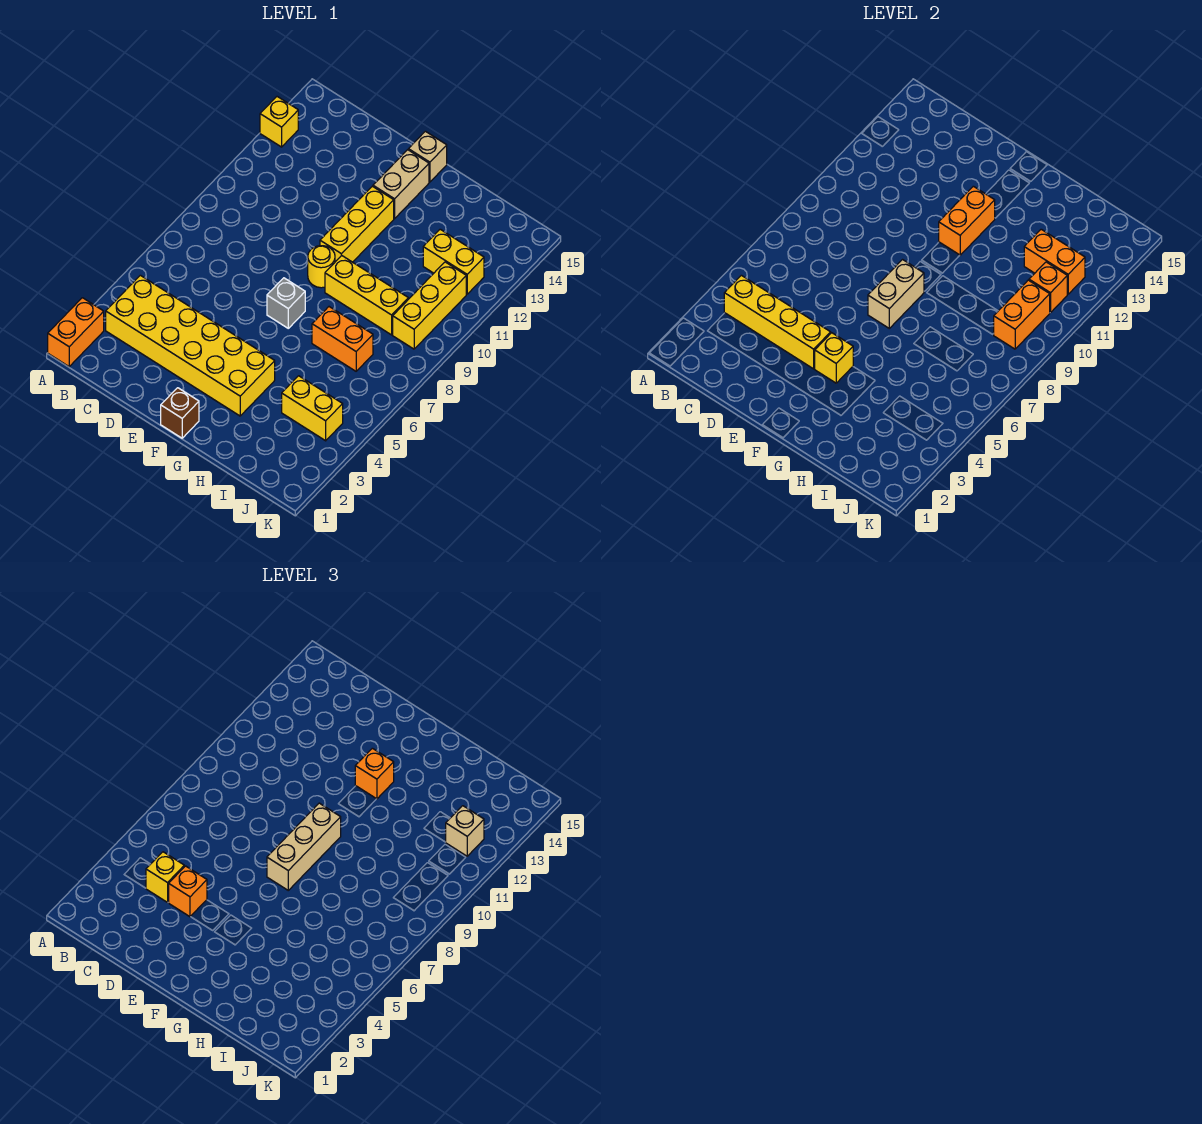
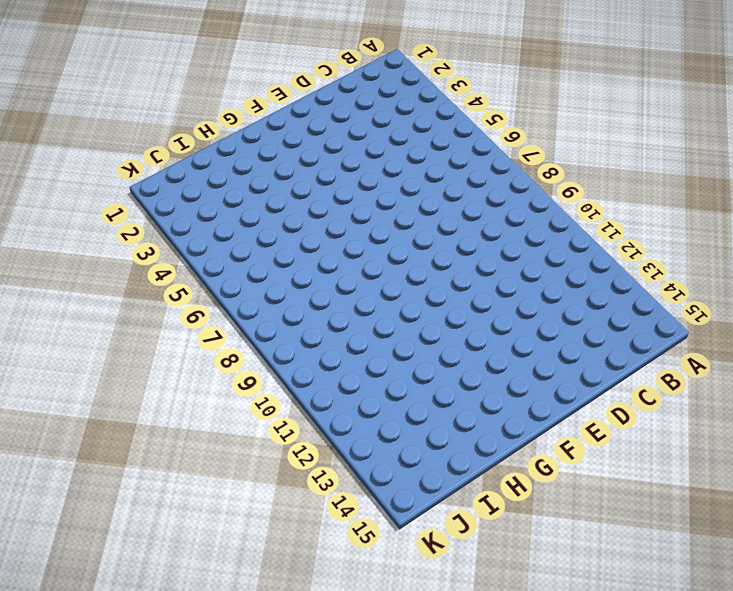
none -> orange brick A1:A2 level 1
none -> yellow brick A13 level 1
none -> yellow brick B3:G4 level 1

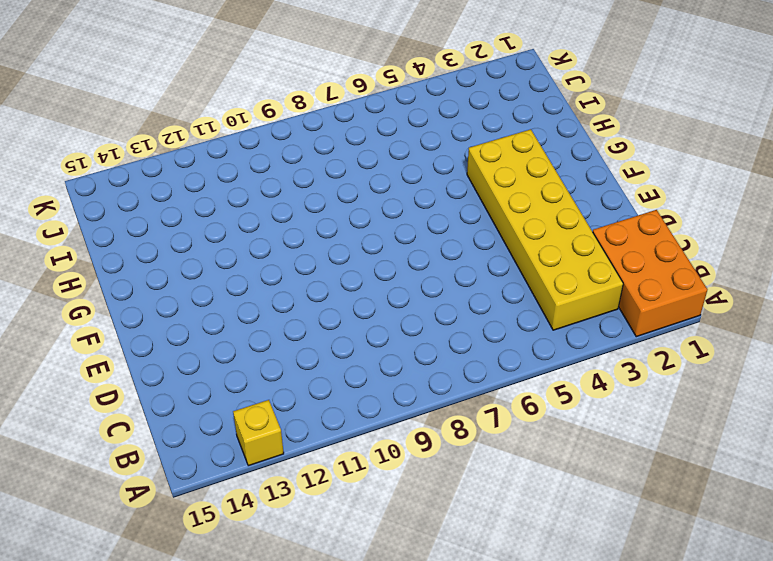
orange brick A1:C2 level 1 -> orange brick A1:A2 level 1
none -> brown brick F1 level 1
none -> grey brick F7 level 1
none -> yellow round brick F9 level 1

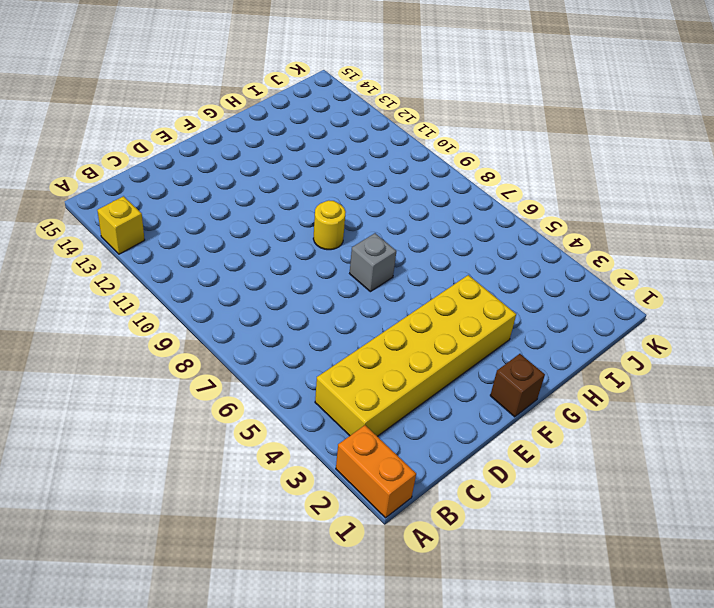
none -> yellow brick F10:F12 level 1
none -> tan brick F13:F14 level 1
none -> tan brick F15 level 1

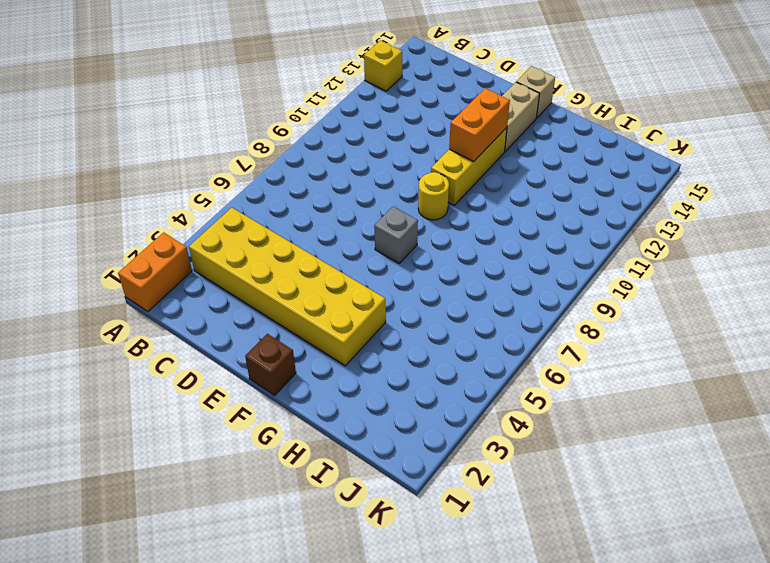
none -> yellow brick G9:I9 level 1
none -> orange brick H7:I7 level 1
none -> yellow brick I4:J4 level 1

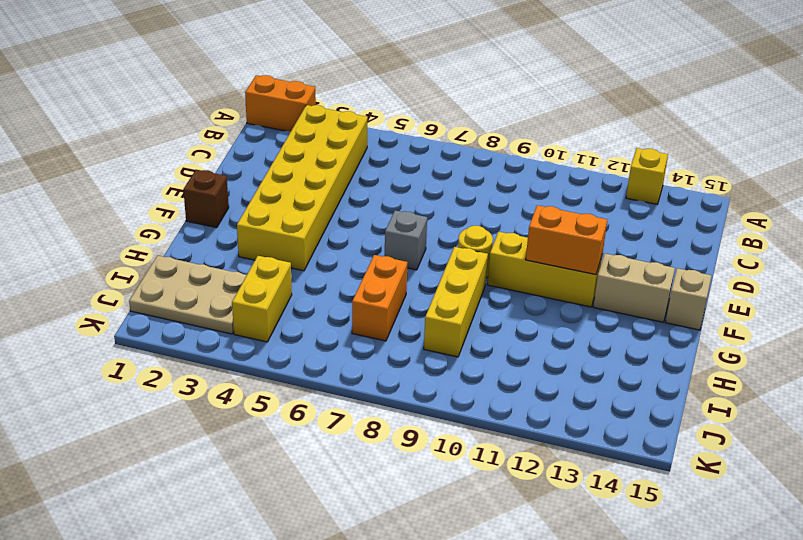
tan plate I1:J3 level 1 -> none
none -> yellow brick I12:J12 level 1
none -> yellow brick J9:J11 level 1
none -> yellow brick B4:E4 level 2

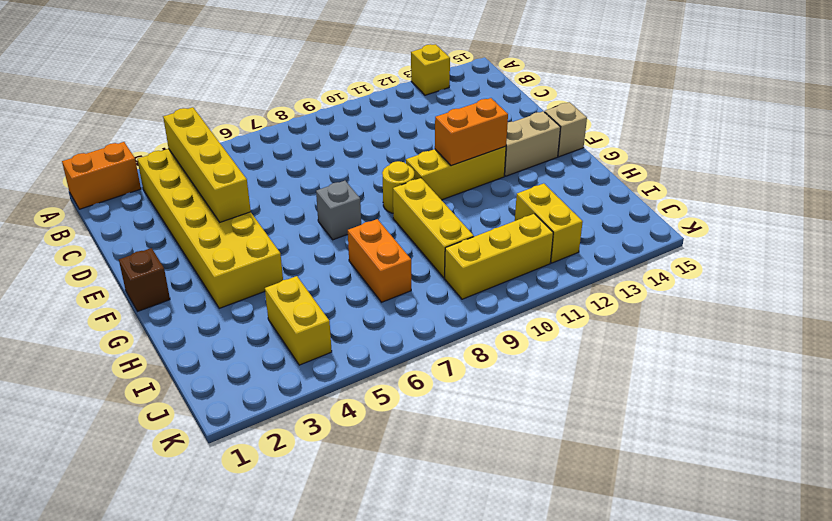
none -> yellow brick F4 level 2
none -> tan brick F7:F8 level 2
none -> orange brick I12:J12 level 2

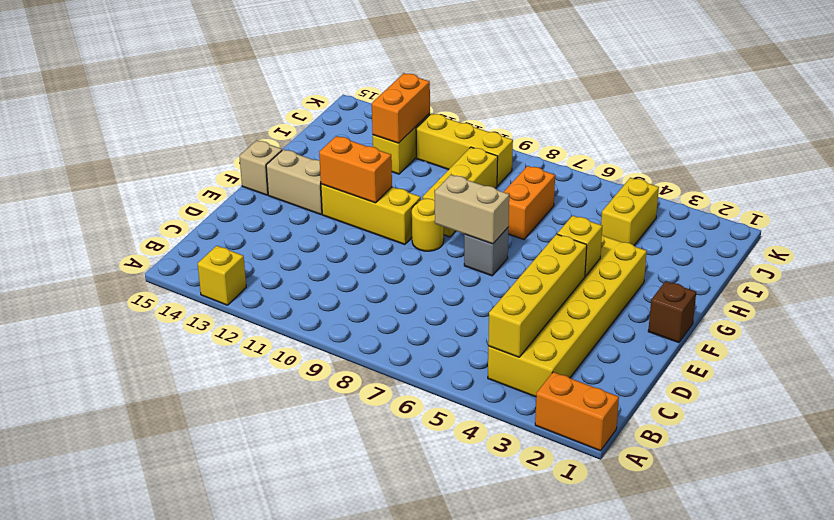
none -> orange brick J9:J10 level 2
none -> orange brick J11 level 2
none -> yellow brick C4 level 3

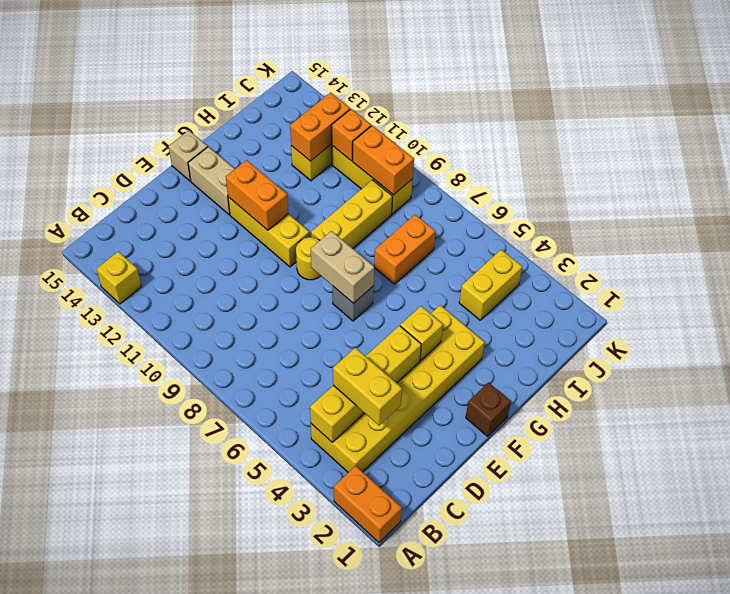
yellow brick C3:C4 level 3 -> yellow brick C4 level 3
none -> orange brick D4 level 3
none -> tan brick F7:F9 level 3
none -> orange brick F12 level 3

